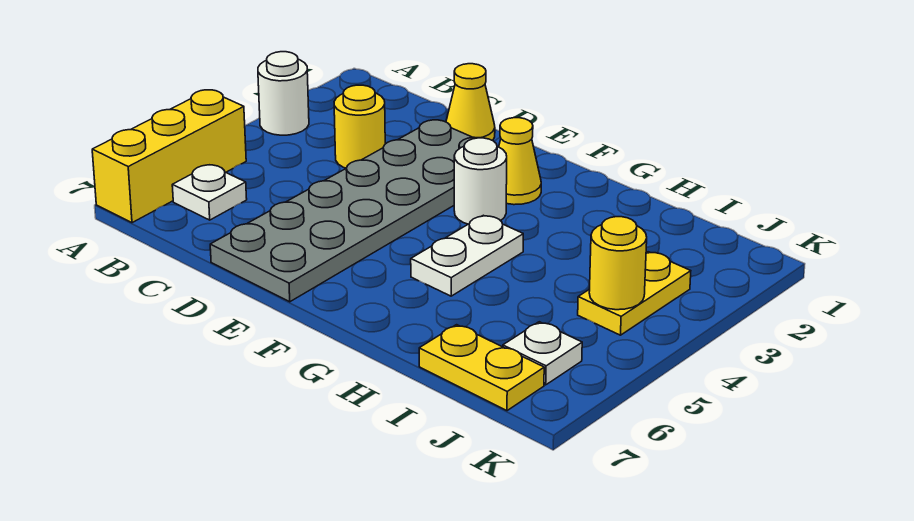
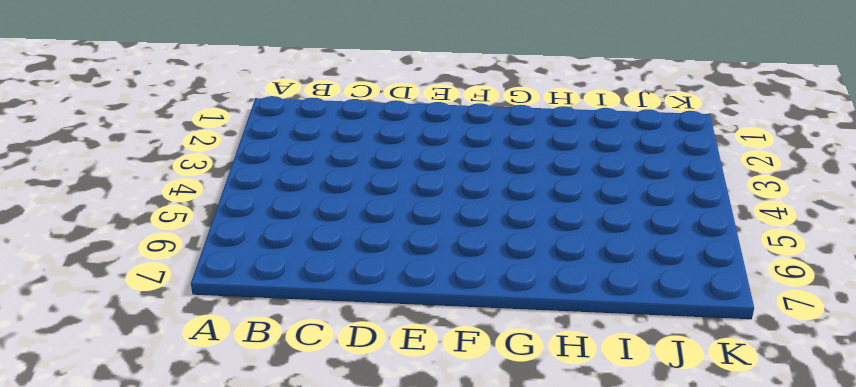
none -> white round brick A3 level 1
none -> yellow brick A5:A7 level 1
none -> white plate B6 level 1

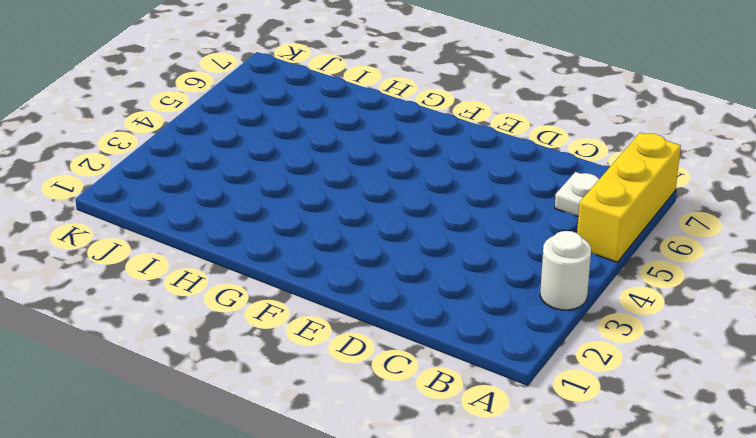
none -> yellow round brick C3 level 1
none -> yellow cone D1 level 1
none -> grey plate D2:E7 level 1

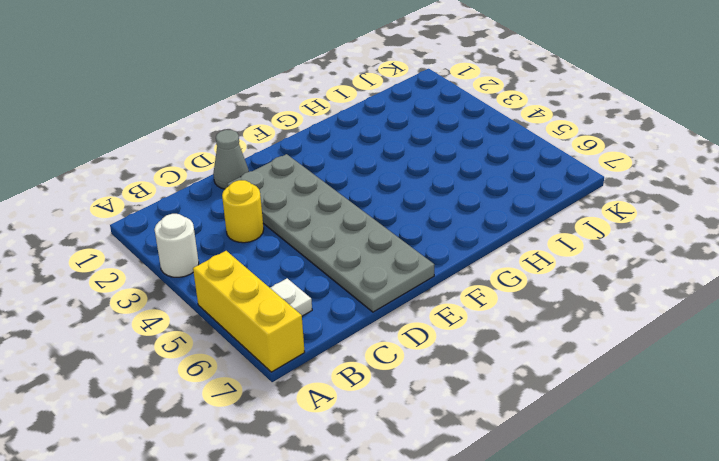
grey cone D1 level 1 -> yellow cone D1 level 1
none -> yellow cone F2 level 1
none -> white round brick F3 level 1
none -> white plate G4:G5 level 1

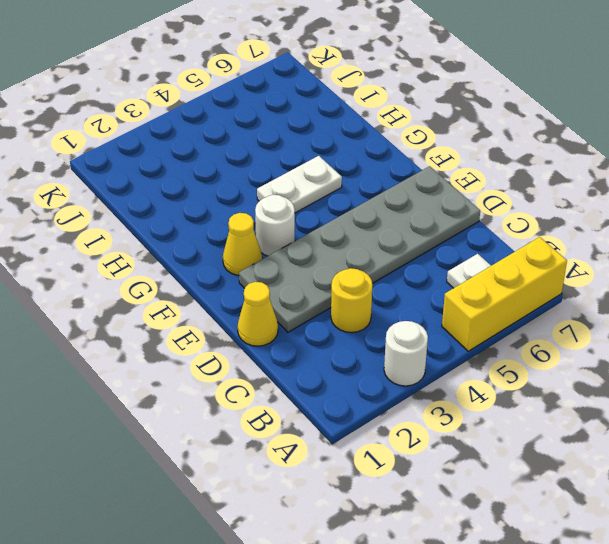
none -> yellow plate I7:J7 level 1
none -> yellow plate J3:J4 level 1
none -> white plate J6 level 1

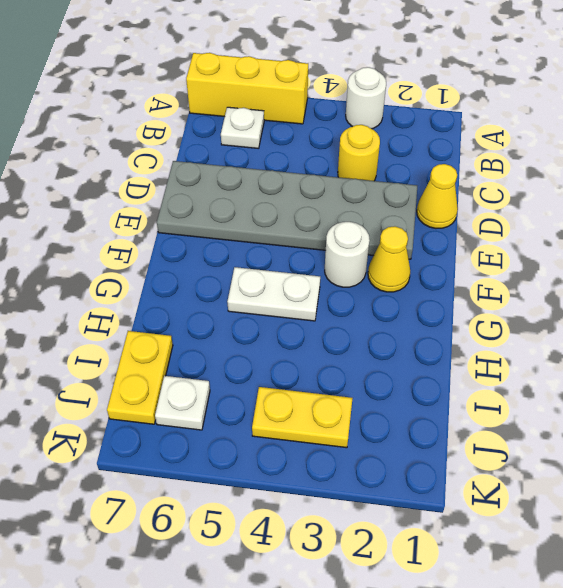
none -> yellow round brick J4 level 2

